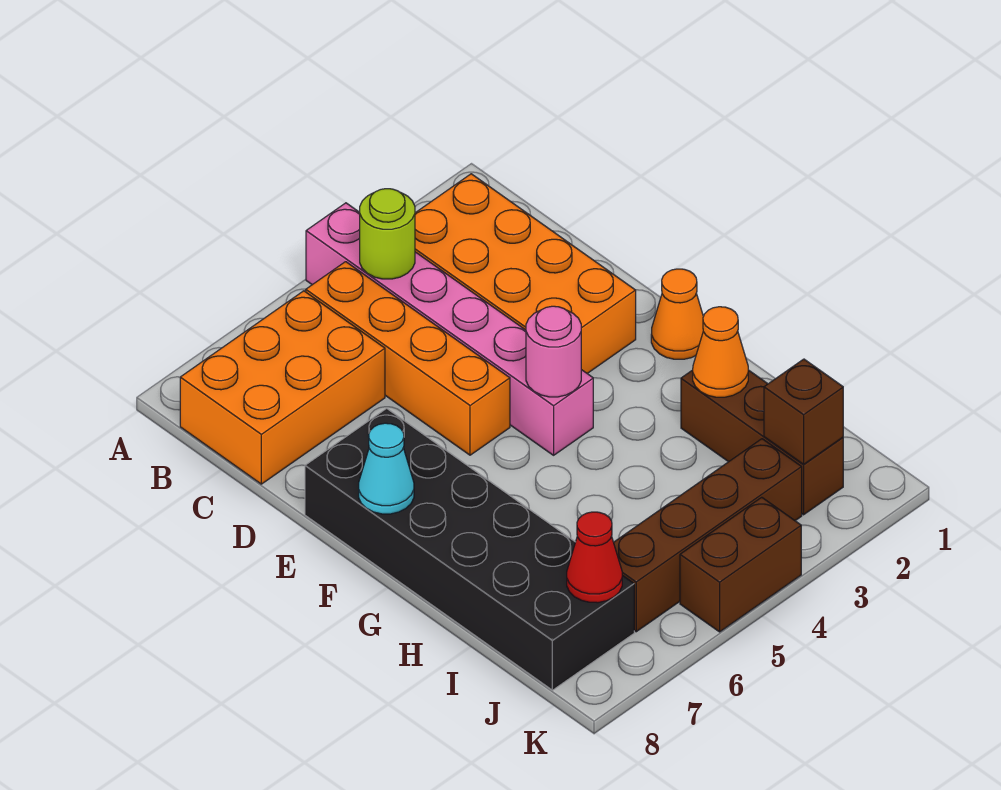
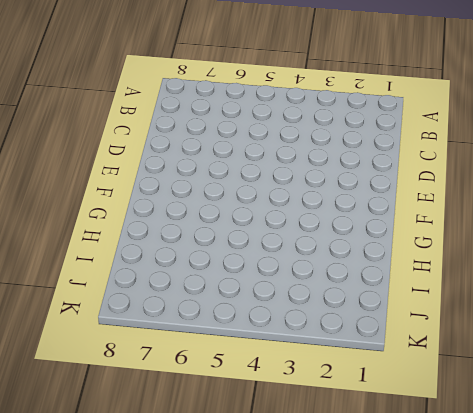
none -> pink brick A4:F4 level 1
none -> orange brick B2:E3 level 1
none -> orange brick B5:E5 level 1

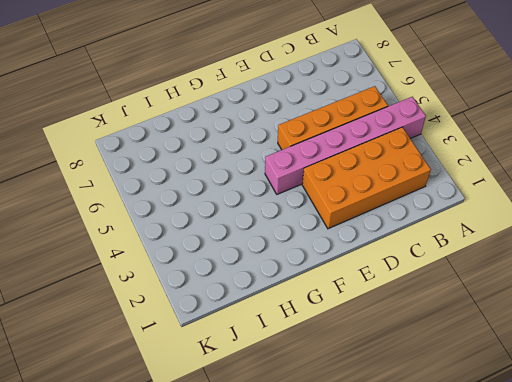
none -> orange brick B6:C8 level 1
none -> black brick E7:J8 level 1
none -> orange cone F1 level 1

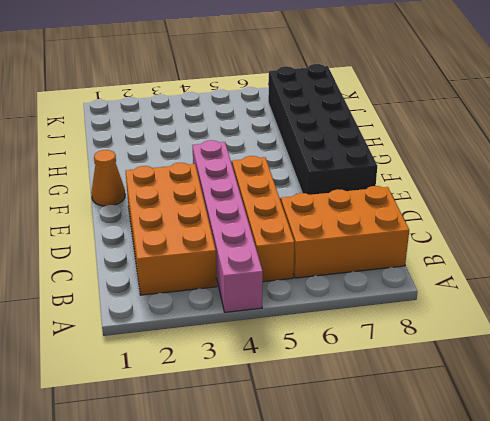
none -> brown brick H2:J2 level 1
none -> brown brick J3:J6 level 1
none -> brown brick K4:K5 level 1

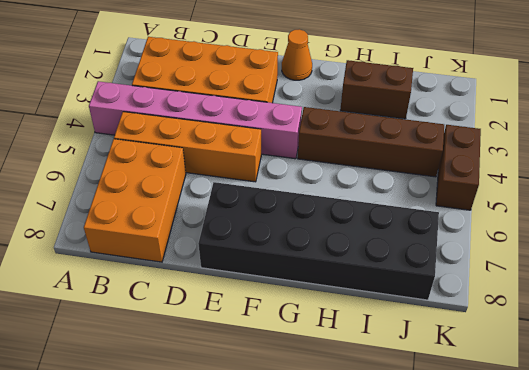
brown brick G4:J4 level 1 -> brown brick J3:J6 level 1
brown brick H2:I2 level 1 -> brown brick H2:J2 level 1
none -> lime round brick B4 level 2
none -> pink round brick F4 level 2
none -> cyan cone F8 level 2

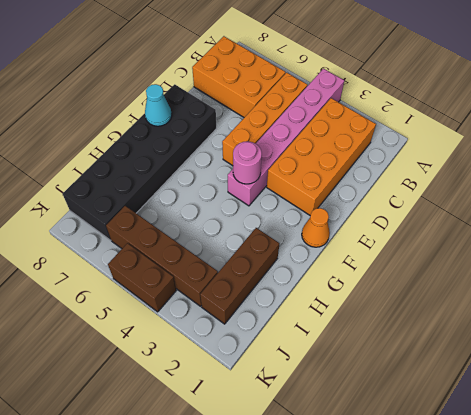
none -> lime round brick B4 level 2
none -> orange cone H2 level 2
none -> brown brick J2 level 2

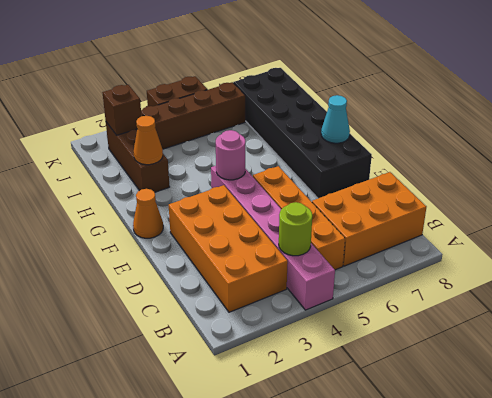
none -> red cone J7 level 2

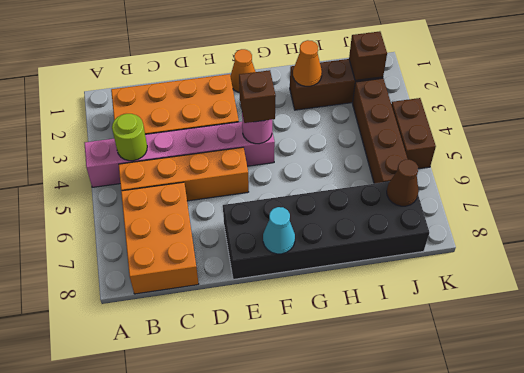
brown brick F4 level 3 -> none
brown cone J7 level 2 -> red cone J7 level 2

